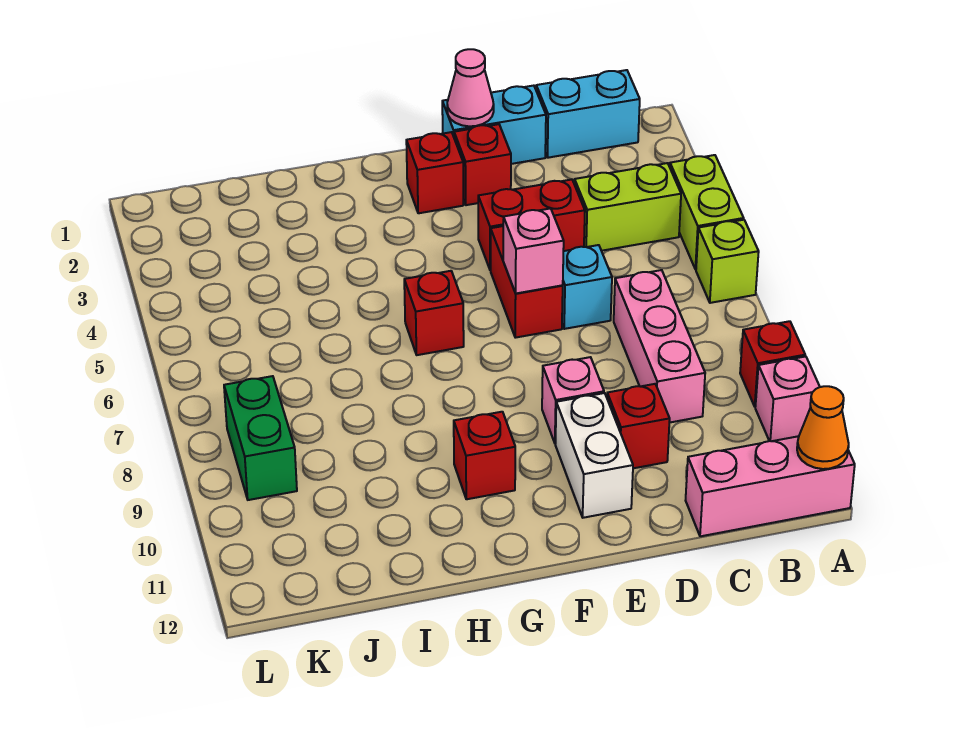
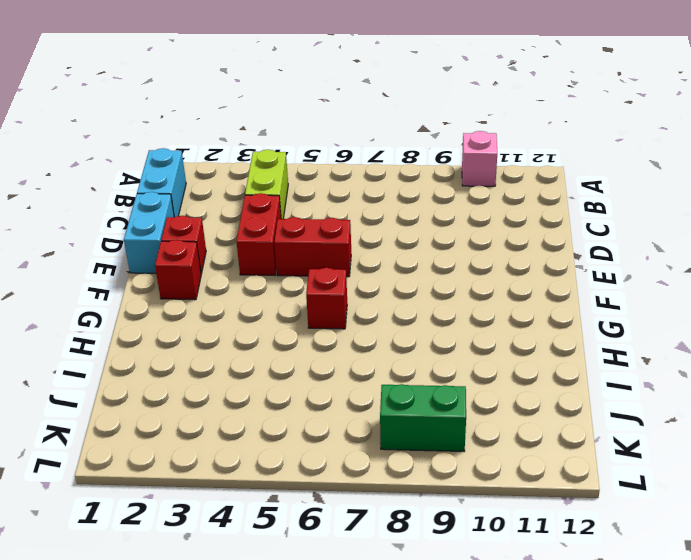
none -> lime brick A4:A5 level 1
none -> lime brick A6 level 1
none -> red brick A9 level 1

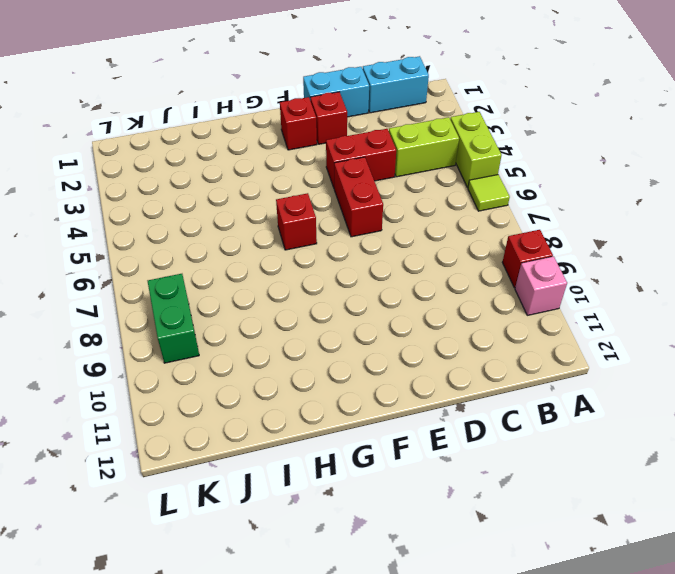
lime tile A6 level 1 -> lime brick A6 level 1
none -> pink brick A12:C12 level 1
none -> pink brick C7:C9 level 1
none -> cyan brick D6 level 1

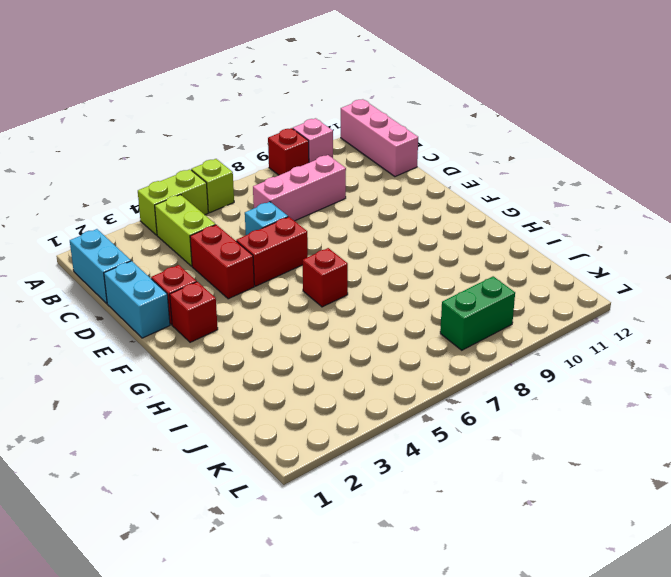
none -> red brick D10 level 1
none -> pink brick E9 level 1
none -> white brick E10:E11 level 1

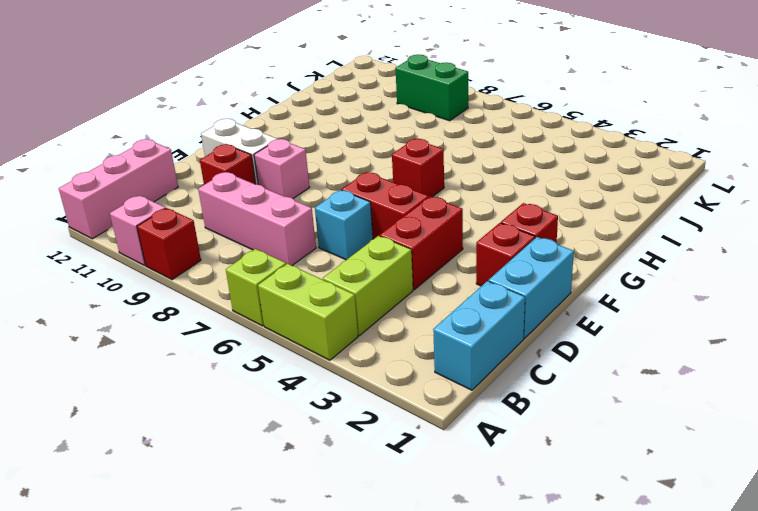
none -> red brick G10 level 1
none -> orange cone A12 level 2
none -> pink cone E1 level 2

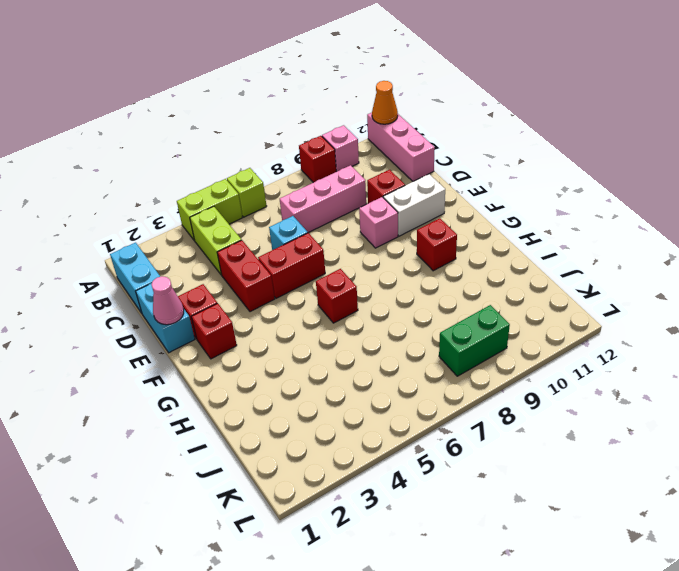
none -> pink brick E6 level 2

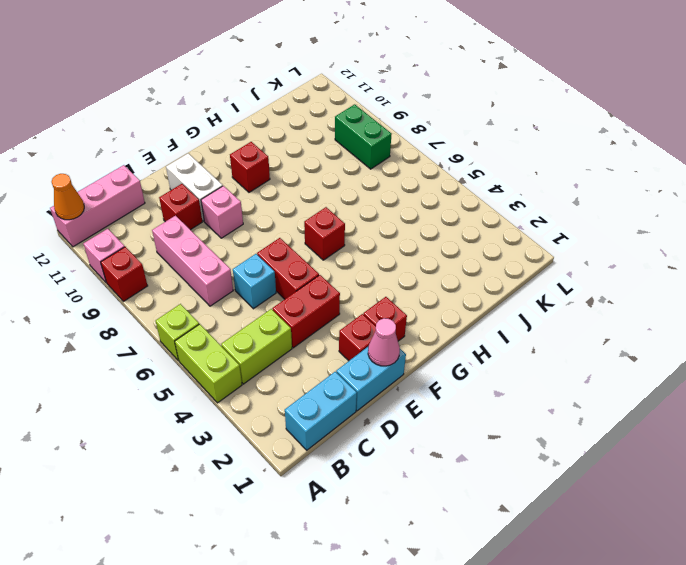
none -> pink brick E6 level 2

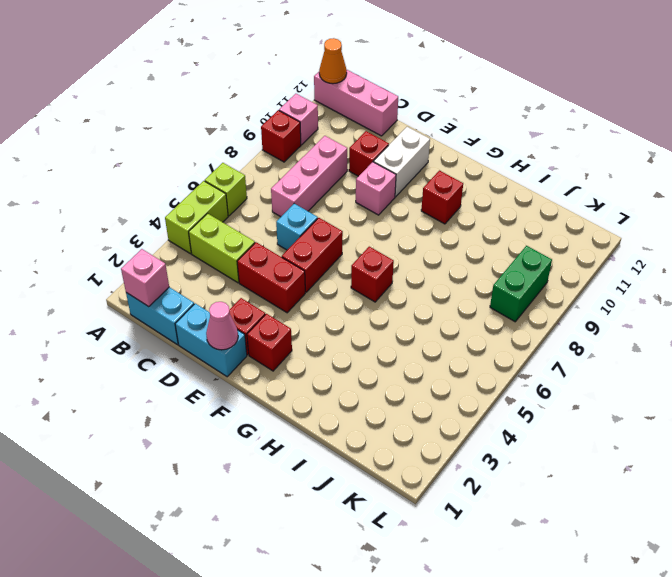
pink brick B1 level 2 -> pink brick E6 level 2

